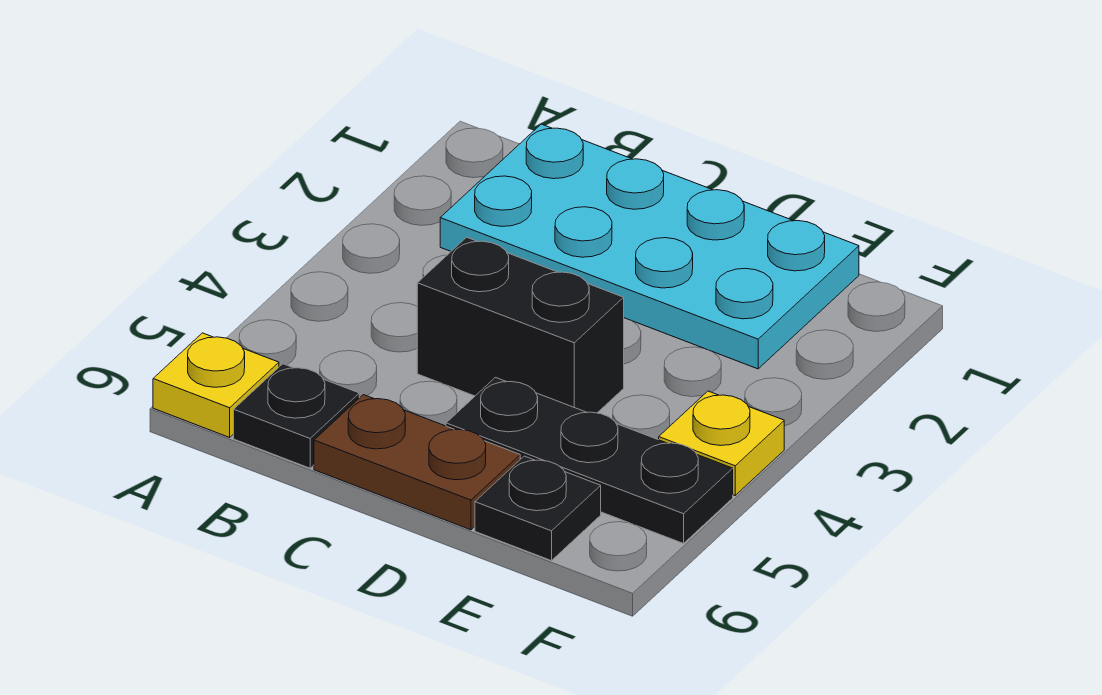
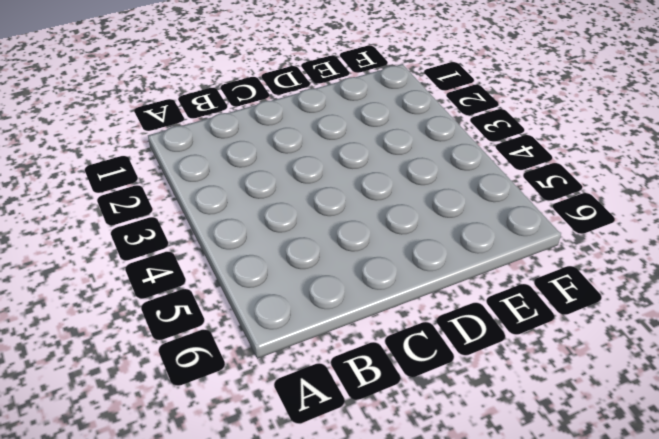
none -> yellow plate A6 level 1
none -> cyan plate B1:E2 level 1

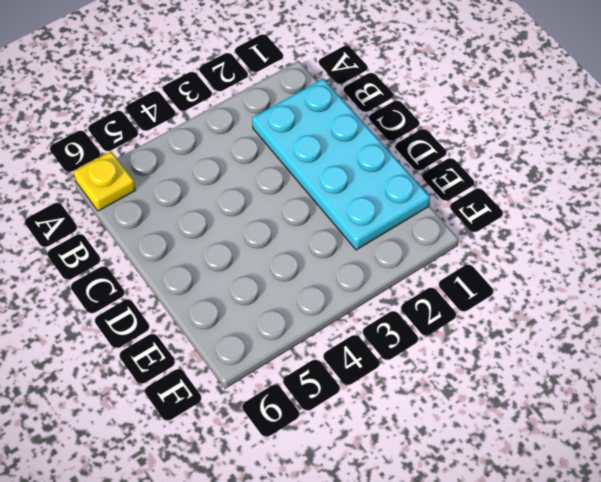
none -> black plate B6 level 1
none -> black brick C4:D4 level 1

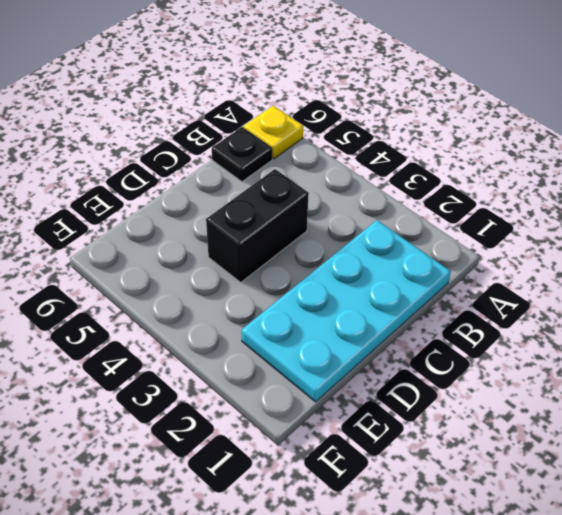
none -> brown plate C6:D6 level 1
none -> black plate D5:F5 level 1

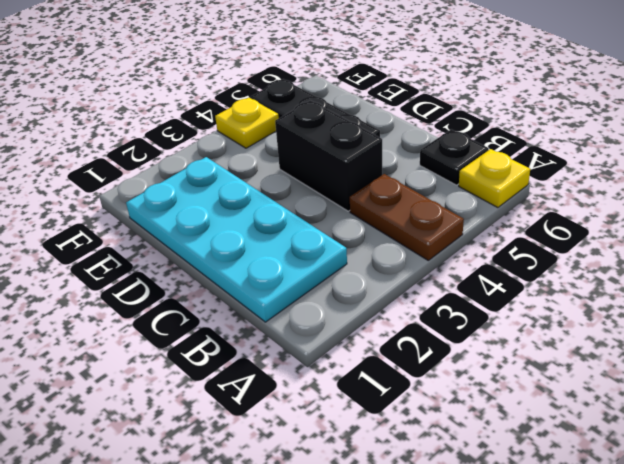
brown plate A4:B4 level 1 -> brown plate C6:D6 level 1
none -> black plate E6 level 1

